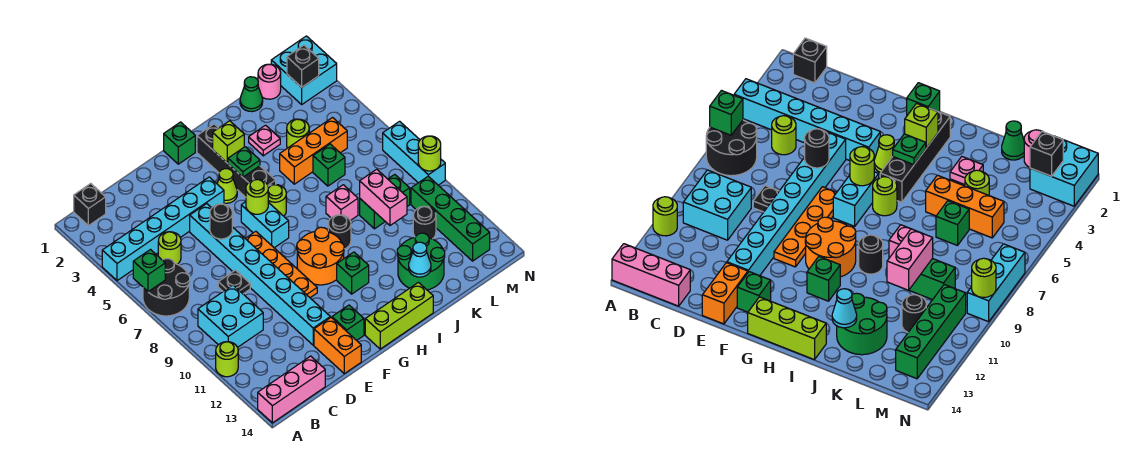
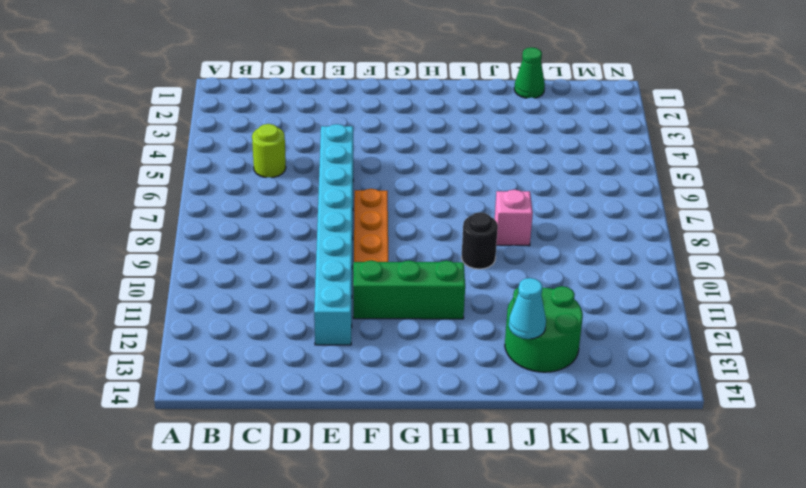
green brick F11:H11 level 1 -> green brick H11 level 1
none -> cyan brick A4:F4 level 1
none -> black round brick A6:B7 level 1
none -> lime round brick A11 level 1
none -> pink brick A14:C14 level 1

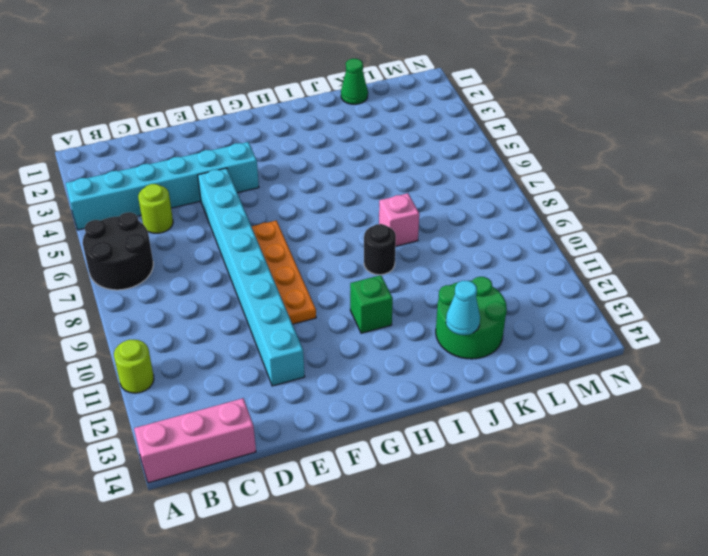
none -> black brick B1 level 1
none -> cyan brick B9:C10 level 1
none -> black plate D8 level 1
none -> orange brick E13:E14 level 1

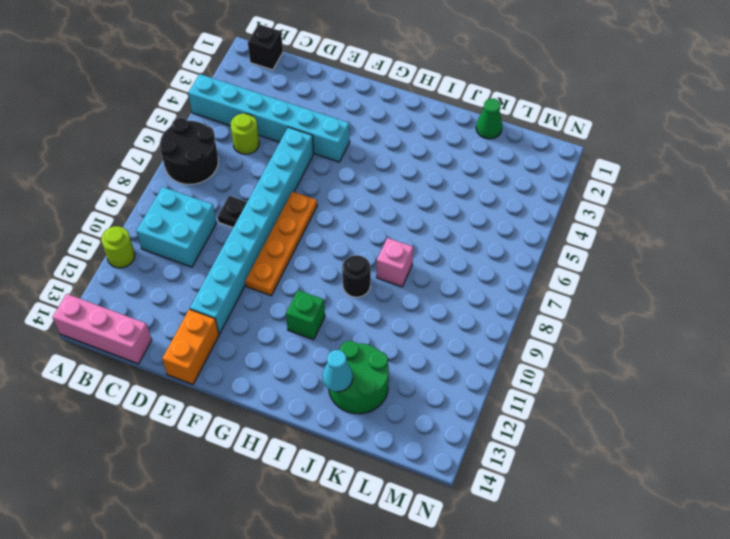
none -> green brick F13 level 1
none -> green brick G1 level 1
none -> lime cone G4 level 1
none -> cyan brick G6:G7 level 1

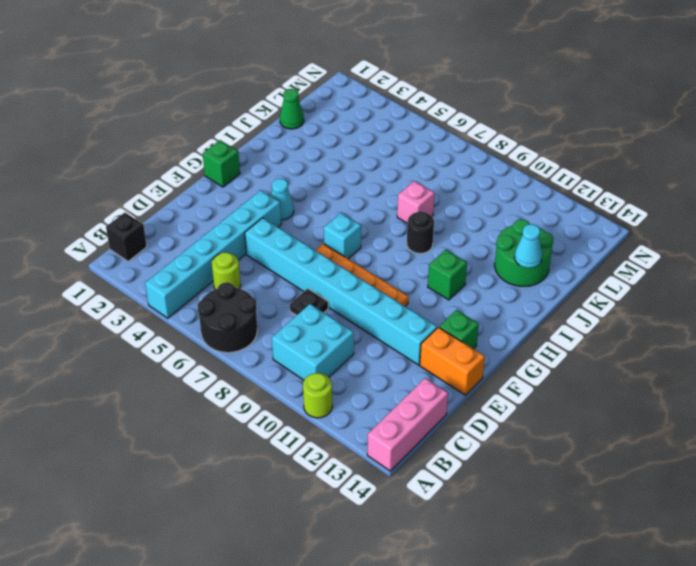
cyan cone G4 level 1 -> lime cone G4 level 1
cyan brick G7 level 1 -> cyan brick G6:G7 level 1
none -> orange round brick G9:H10 level 1
none -> lime brick G14:I14 level 1
none -> black brick H2:H5 level 1
none -> lime round brick H6 level 1

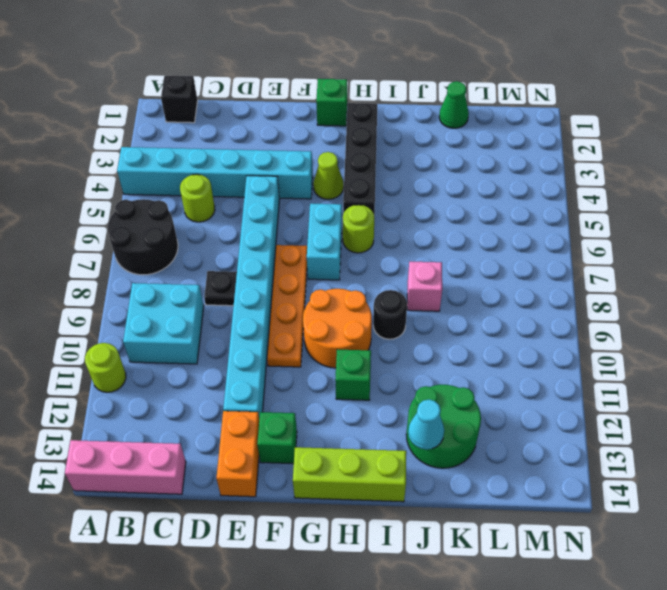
none -> pink plate J3 level 1
none -> orange brick J5:L5 level 1
none -> lime round brick K4 level 1
none -> green brick K6 level 1

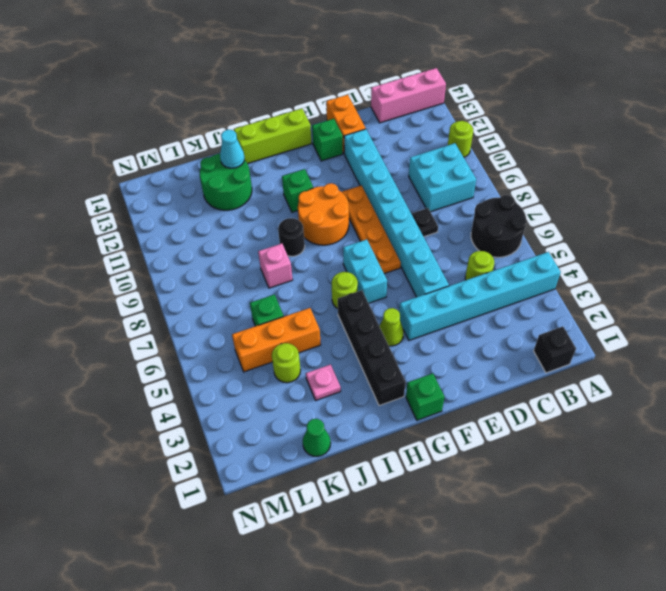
none -> green brick K9:L9 level 1
none -> pink round brick L1 level 1
none -> black round brick L11 level 1
none -> cyan brick M1:N2 level 1

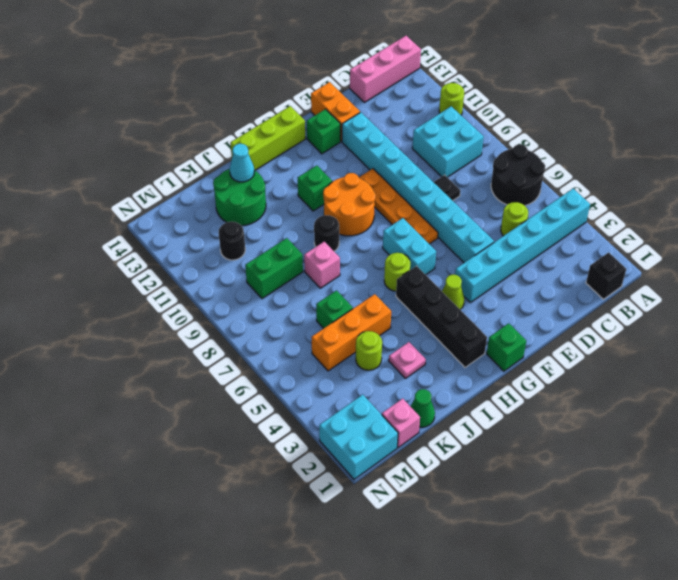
pink brick L1 level 1 -> pink round brick L1 level 1
none -> green brick M10:M13 level 1
none -> cyan brick N7:N9 level 1
none -> green brick A6 level 2
none -> black round brick E6 level 2

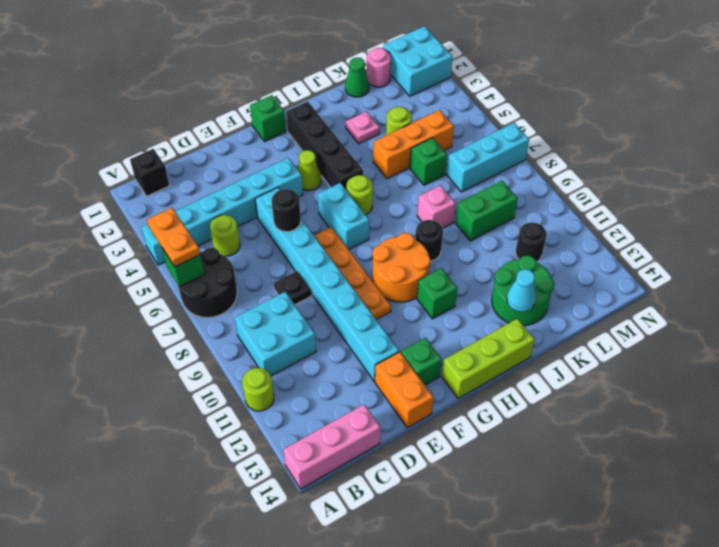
orange plate A5:A6 level 3 -> none
cyan brick L7:N7 level 1 -> cyan brick N7:N9 level 1
none -> green brick M10:M13 level 1
none -> lime round brick G6 level 2
none -> lime brick H3 level 2
none -> green plate H4 level 2

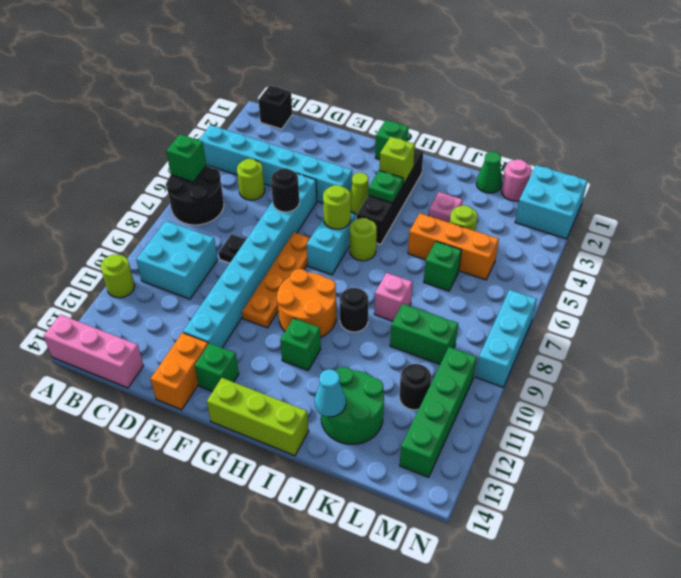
none -> pink brick K9:K10 level 2
none -> black brick M2 level 2
none -> lime round brick N9 level 2

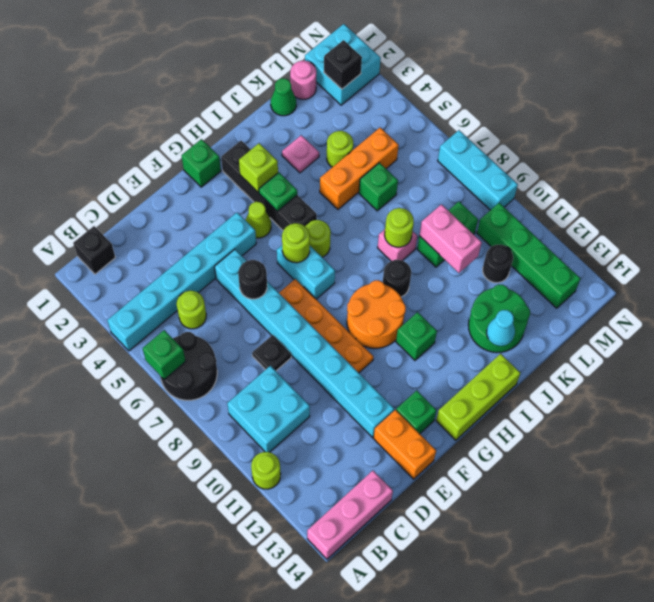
lime round brick J8 level 2 -> lime round brick N9 level 2

